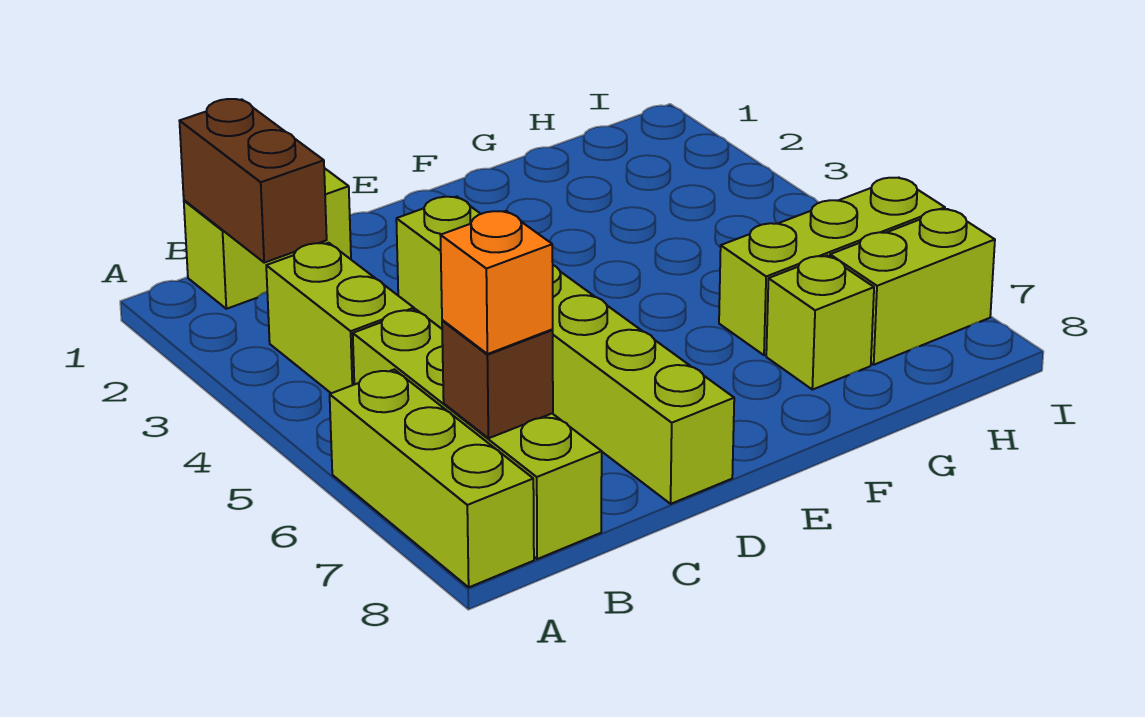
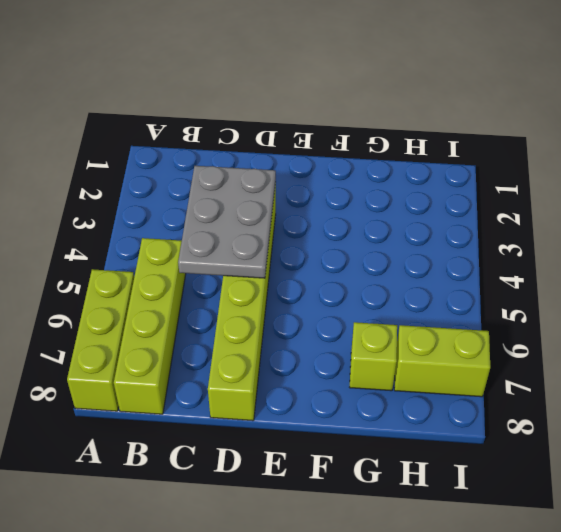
grey plate C3:D5 level 2 -> none
none -> lime brick B1:C1 level 1
none -> lime brick B3:B4 level 1

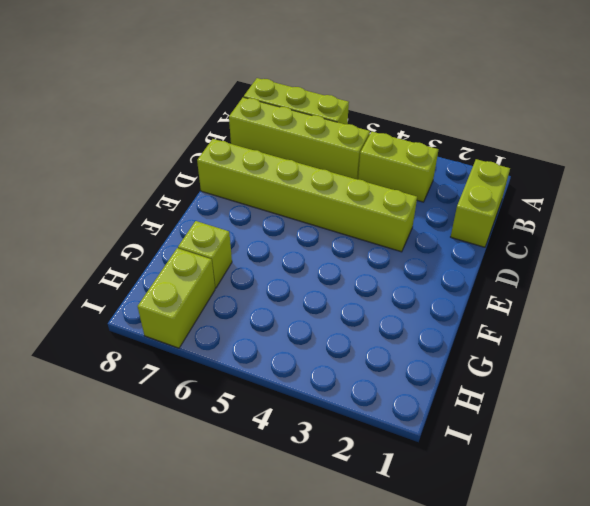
none -> lime brick G6:I6 level 1
none -> brown brick B1:B2 level 2

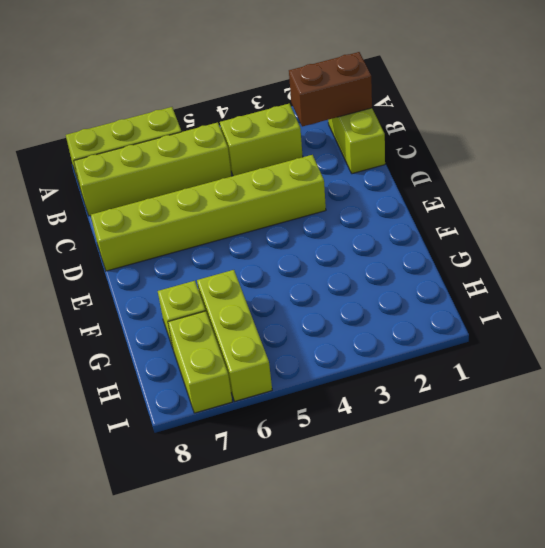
none -> brown brick B7 level 2
none -> orange brick B7 level 3

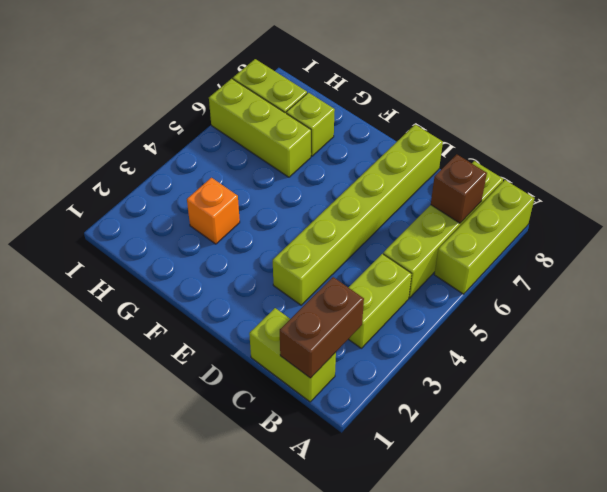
orange brick G3 level 1 -> orange brick B7 level 3

